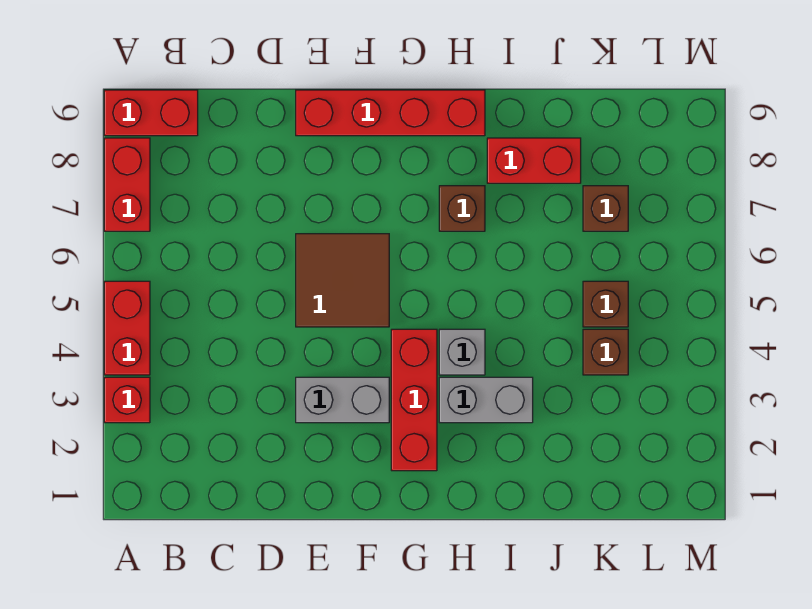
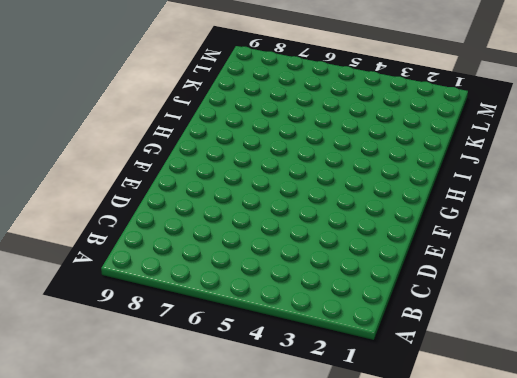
none -> red brick A3 level 1
none -> red brick A4:A5 level 1
none -> red brick A7:A8 level 1

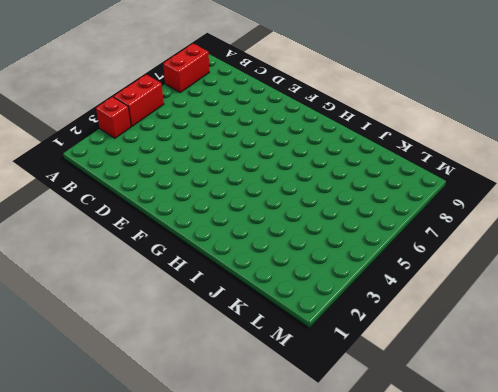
none -> red brick A9:B9 level 1
none -> grey brick E3:F3 level 1
none -> brown tile E5:F6 level 1

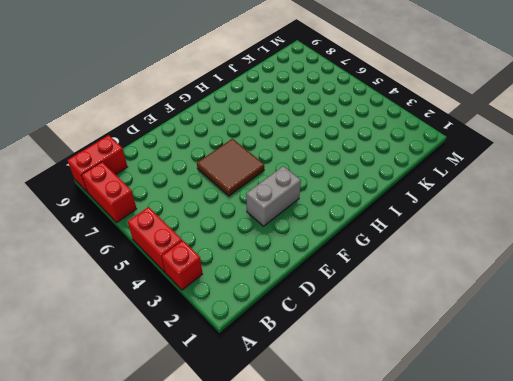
none -> red brick E9:H9 level 1
none -> red brick G2:G4 level 1
none -> grey brick H3:I3 level 1

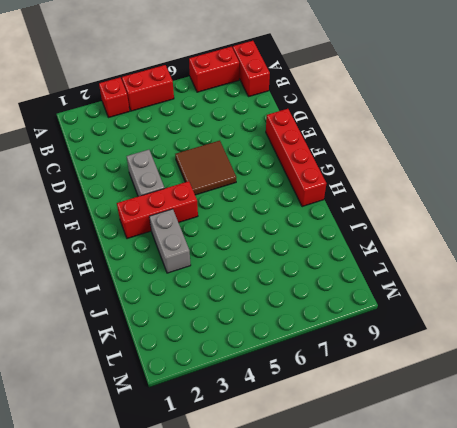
none -> grey brick H4 level 1
none -> brown brick H7 level 1
none -> red brick I8:J8 level 1

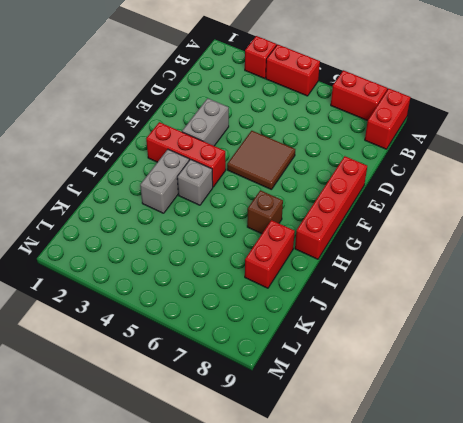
none -> brown brick K4 level 1
none -> brown brick K5 level 1
none -> brown brick K7 level 1

